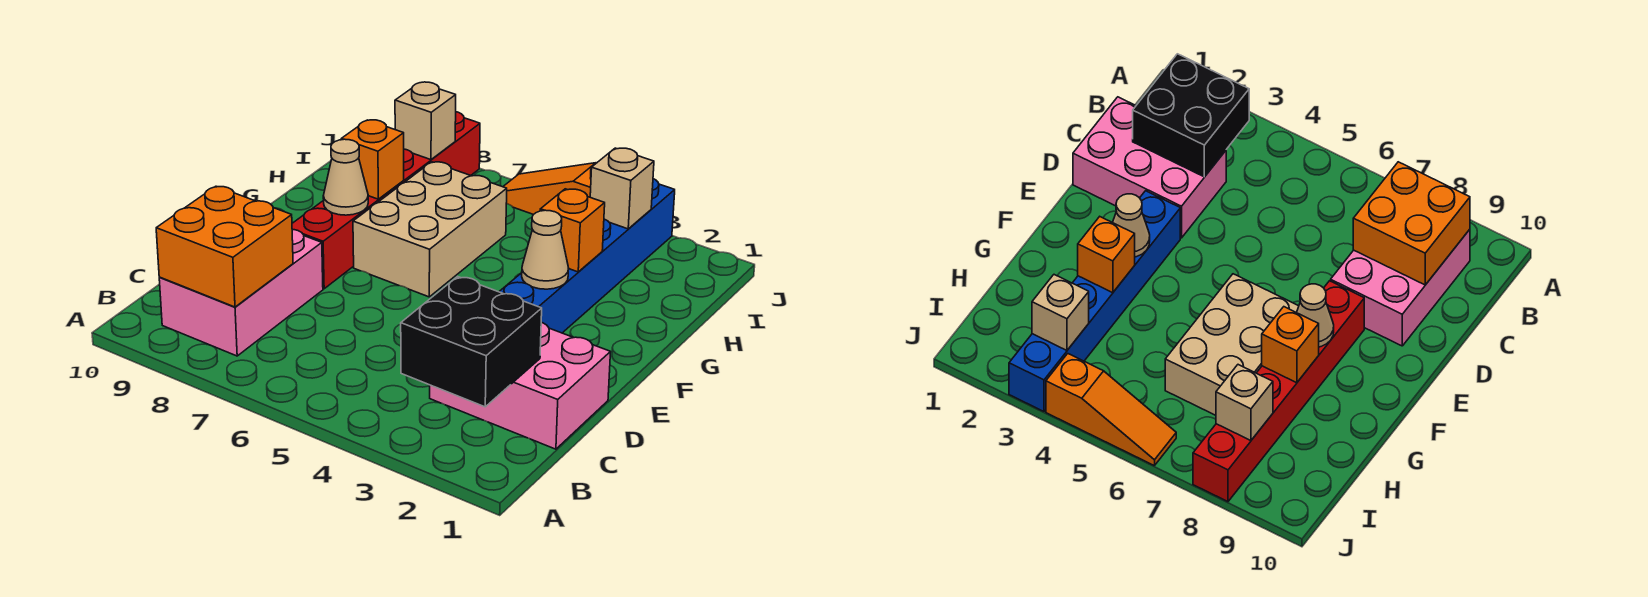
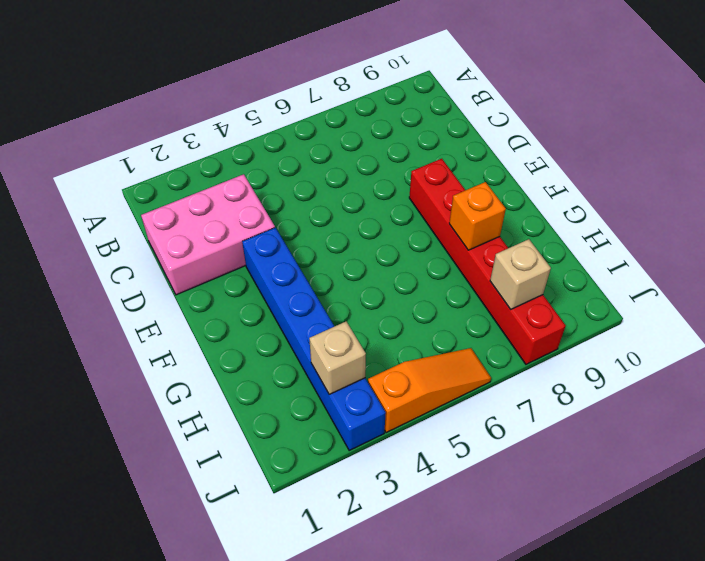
none -> pink brick B8:D9 level 1
none -> tan brick F6:H7 level 1
none -> black brick B2:C3 level 2

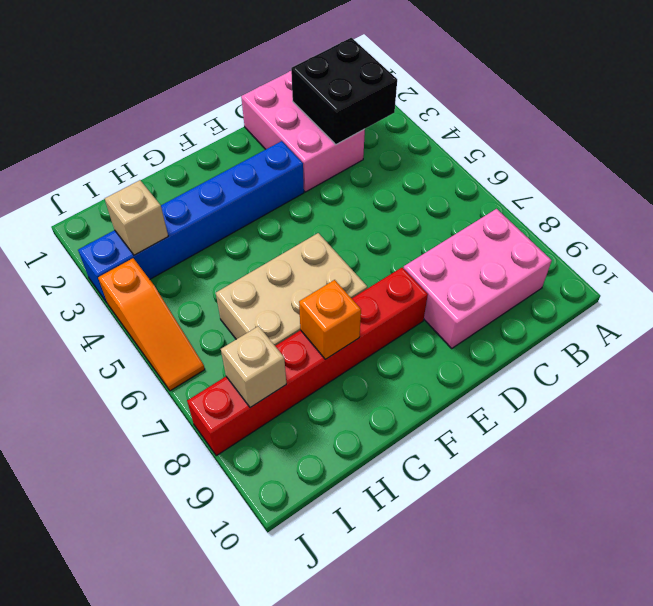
none -> orange brick B8:C9 level 2
none -> tan cone F3 level 2
none -> tan cone F8 level 2

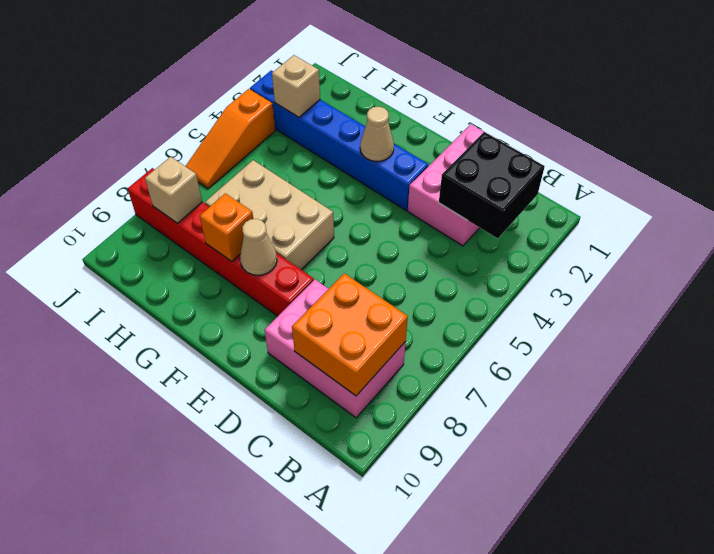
none -> orange brick G3 level 2

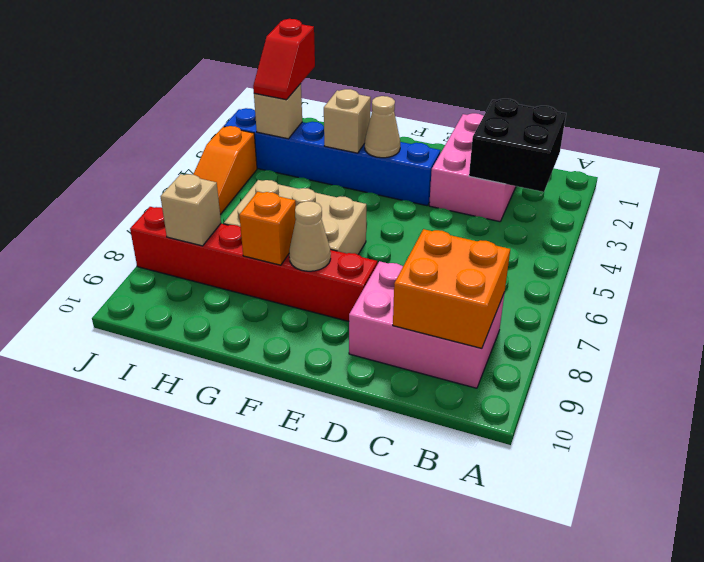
tan brick G3 level 2 -> orange brick G3 level 2
red slope I2:I3 level 3 top 2 -> none

